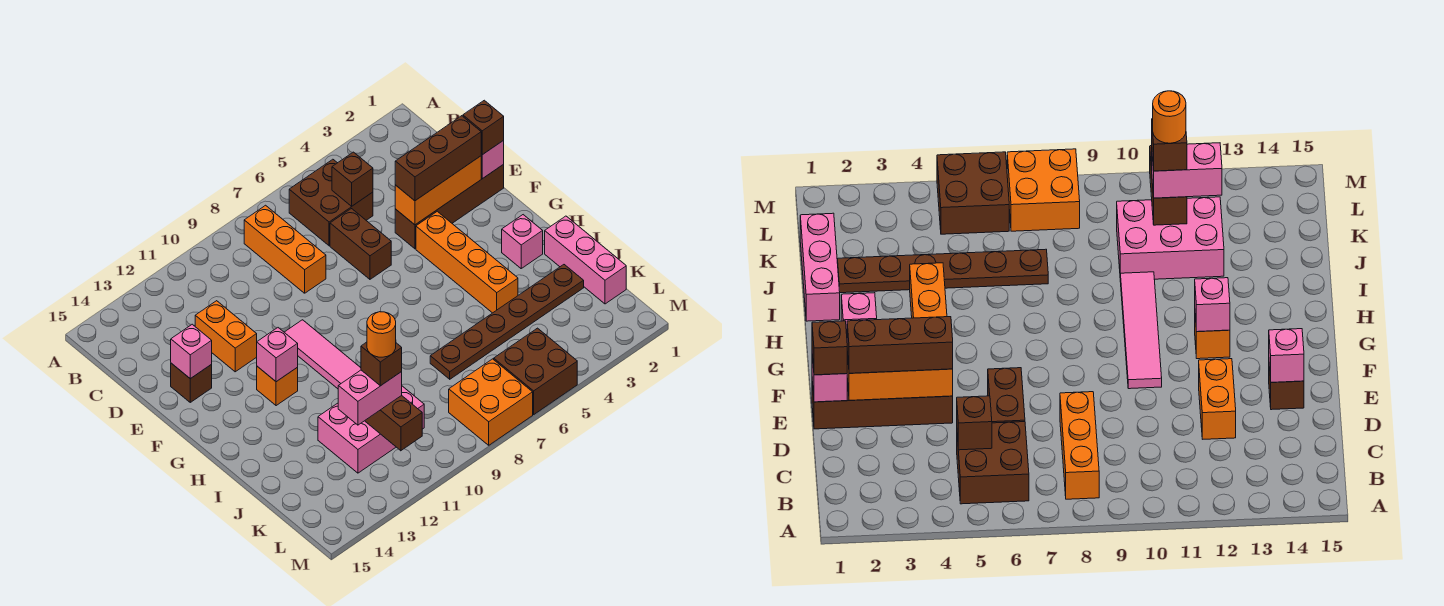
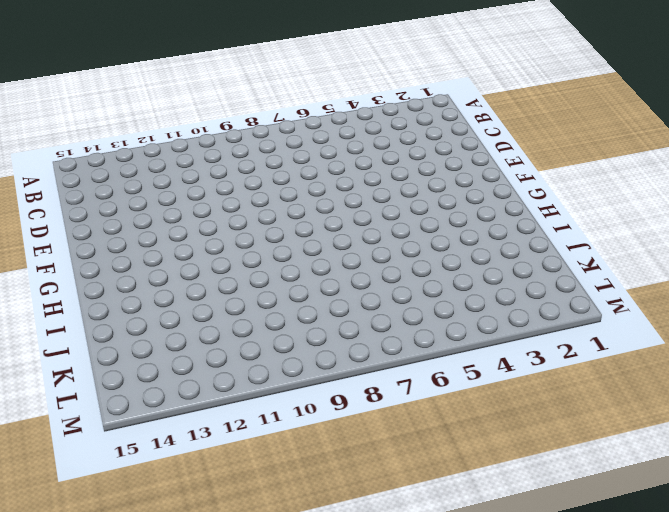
none -> brown brick B5:C6 level 1
none -> orange brick B8:D8 level 1
none -> brown brick D6:E6 level 1

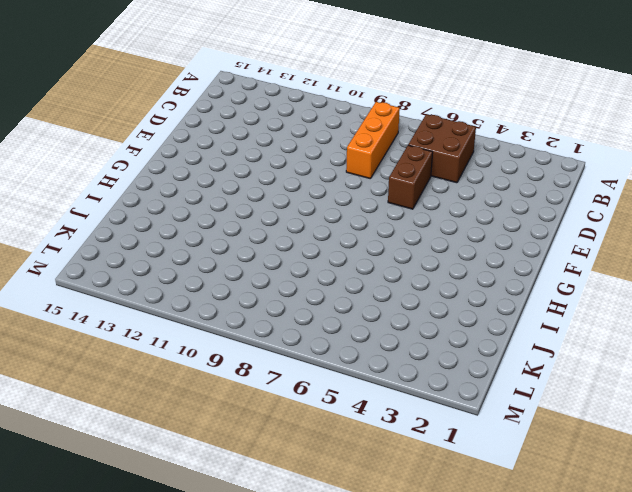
none -> orange brick D12:E12 level 1
none -> brown brick E1:E4 level 1
none -> brown brick E14 level 1

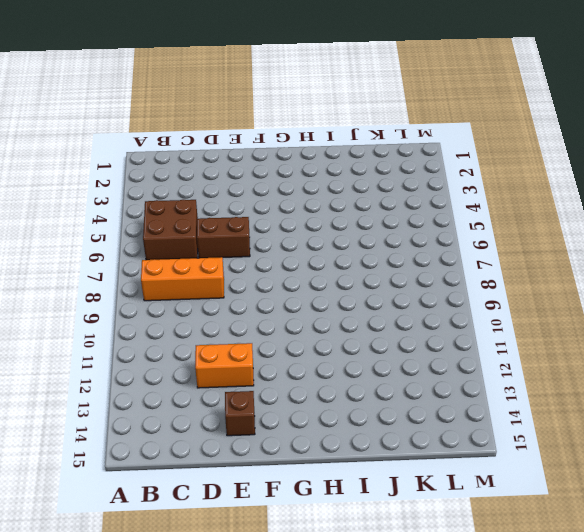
none -> brown brick E1:E4 level 1
none -> orange brick F4:I4 level 1
none -> pink tile F10:I10 level 1

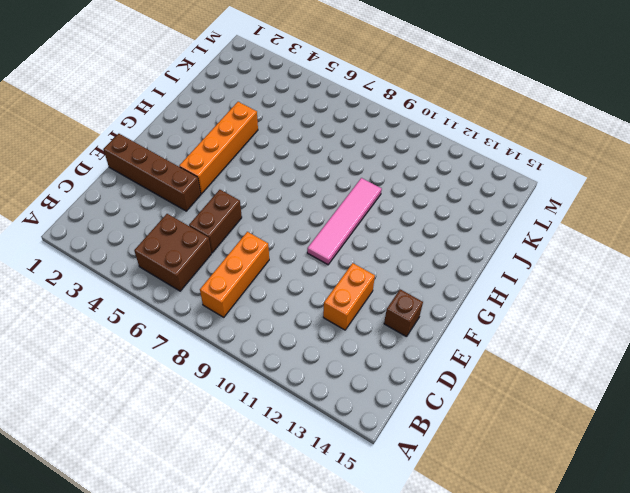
none -> orange brick G12 level 1
none -> pink brick H2 level 1
none -> pink brick I1:K1 level 1

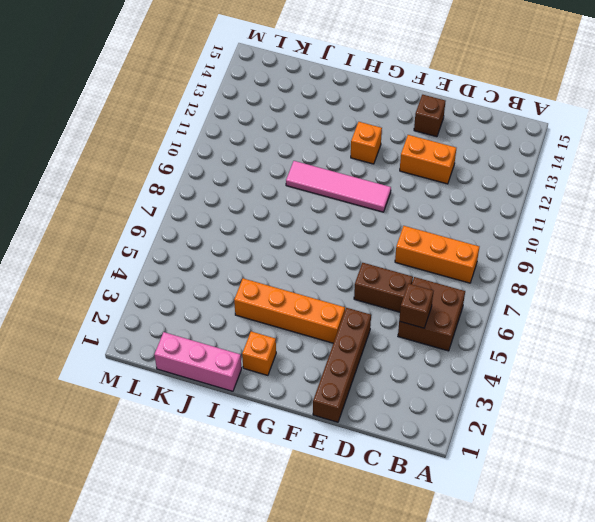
orange brick H2 level 1 -> pink brick H2 level 1
none -> brown plate J2:J7 level 1
none -> pink brick J10:K12 level 1
none -> brown brick L5:M6 level 1

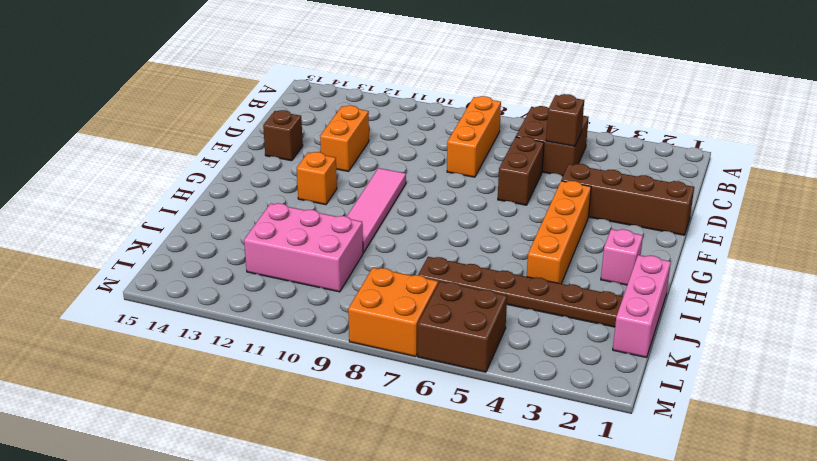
none -> pink brick E1 level 2
none -> orange brick E2:E4 level 2
none -> pink brick E14 level 2

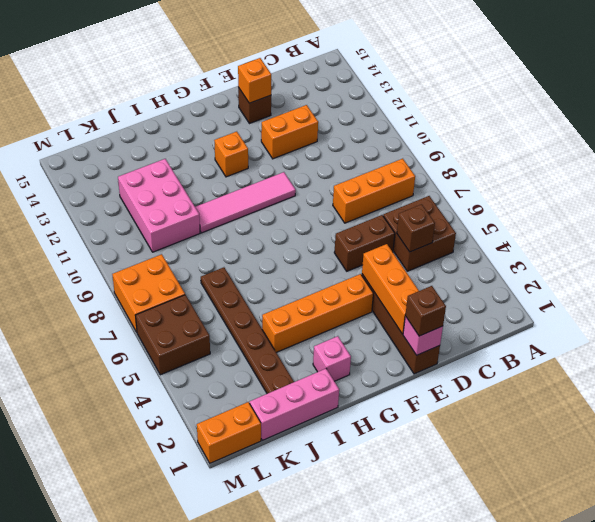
orange brick E14 level 2 -> pink brick E14 level 2
orange brick L1:M1 level 1 -> none
none -> pink brick G12 level 2
none -> brown brick K11:L11 level 2
none -> brown brick E2:E4 level 3

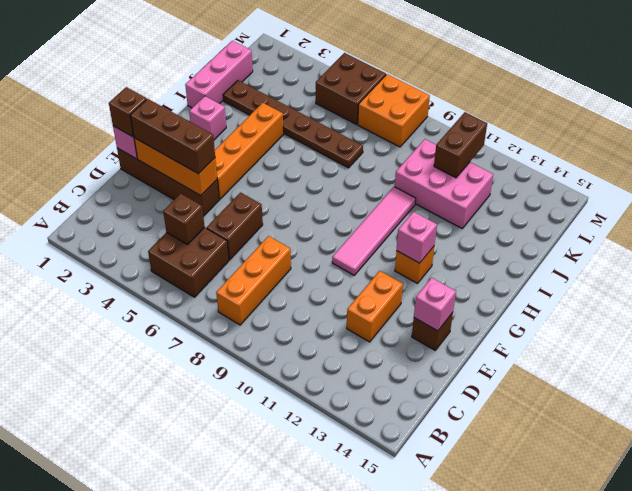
none -> pink brick K11:K12 level 3
none -> brown brick K11 level 4
none -> orange round brick K11 level 5

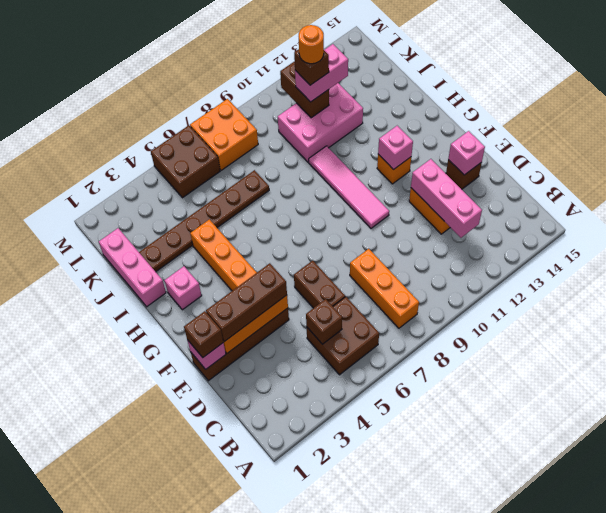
pink brick C12:E12 level 2 -> none

